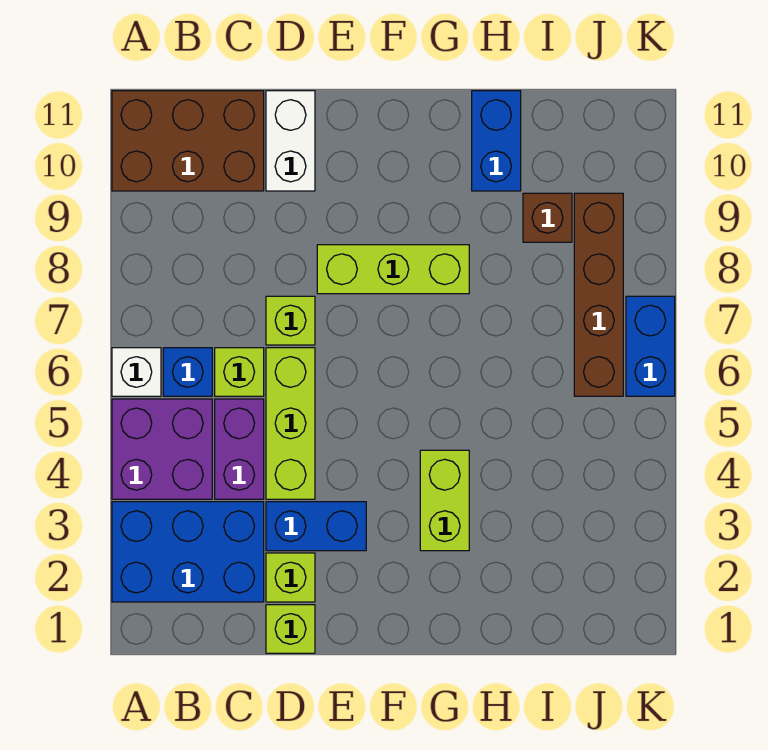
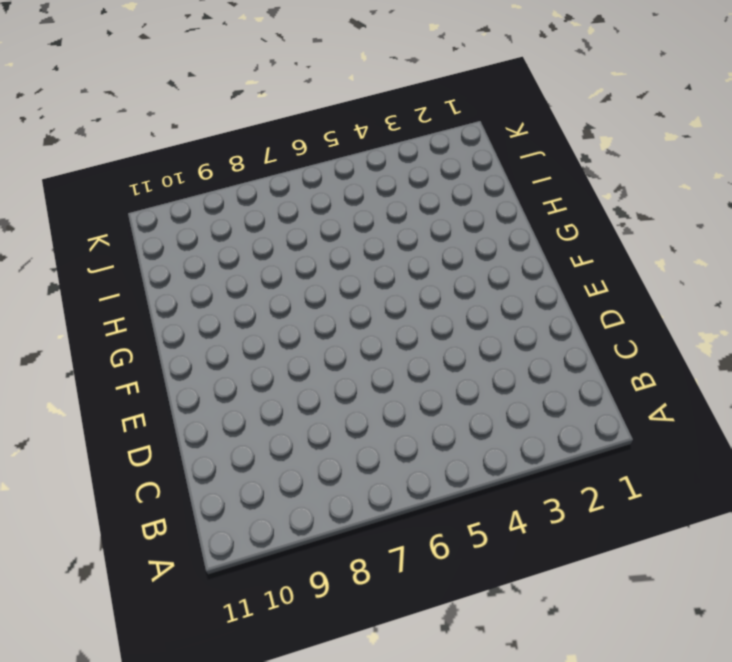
none -> blue brick A2:C3 level 1
none -> purple brick A4:B5 level 1
none -> white brick A6 level 1

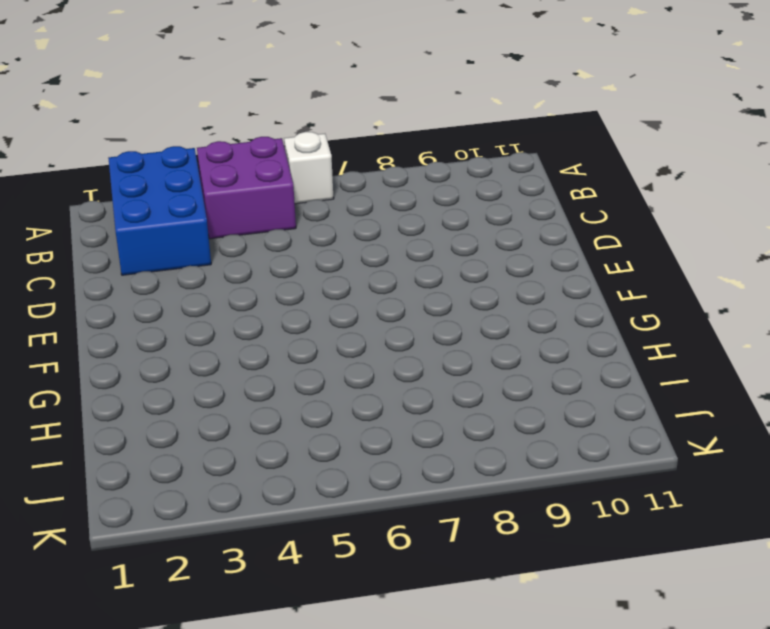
none -> brown brick A10:C11 level 1
none -> blue brick B6 level 1
none -> purple brick C4:C5 level 1

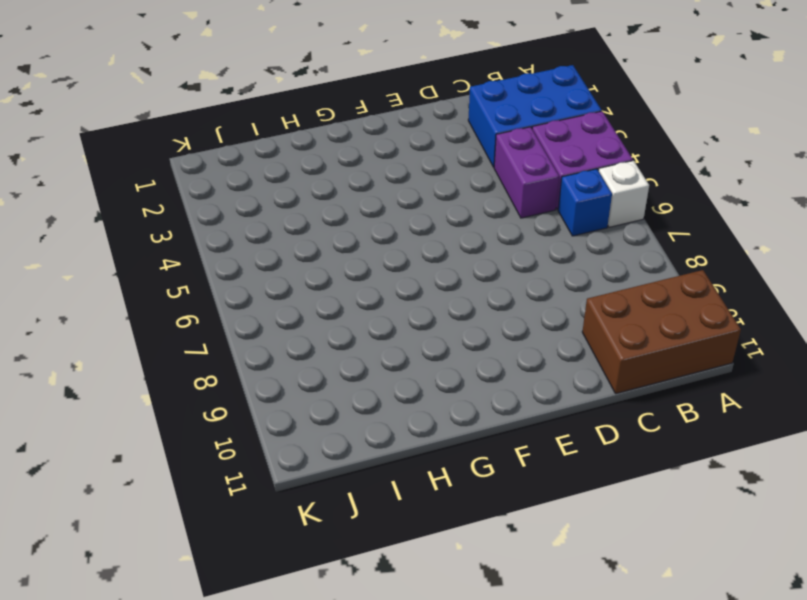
none -> lime brick C6 level 1
none -> lime brick D1 level 1
none -> lime brick D2 level 1

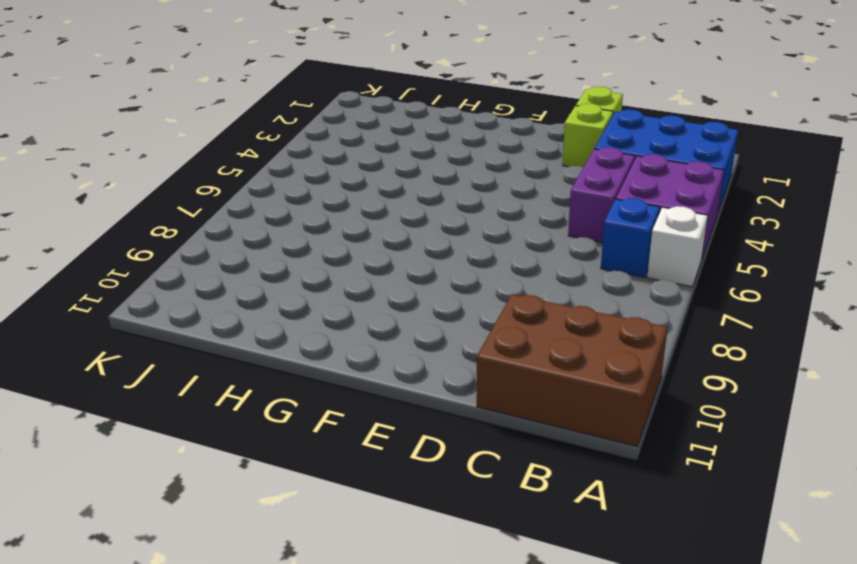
none -> lime brick C6 level 1
none -> blue brick D3:E3 level 1
none -> lime brick D4:D6 level 1

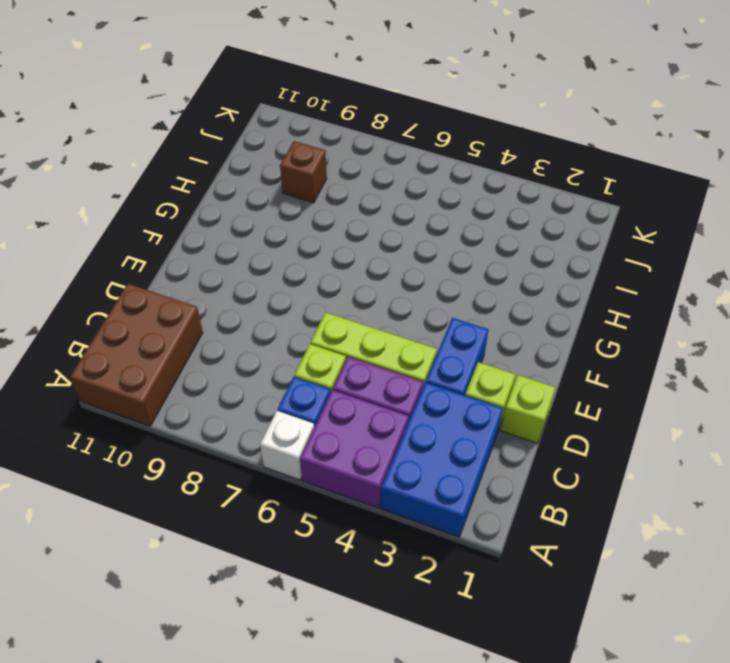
none -> lime brick D7 level 1
none -> white brick D10:D11 level 1
none -> lime brick E8:G8 level 1

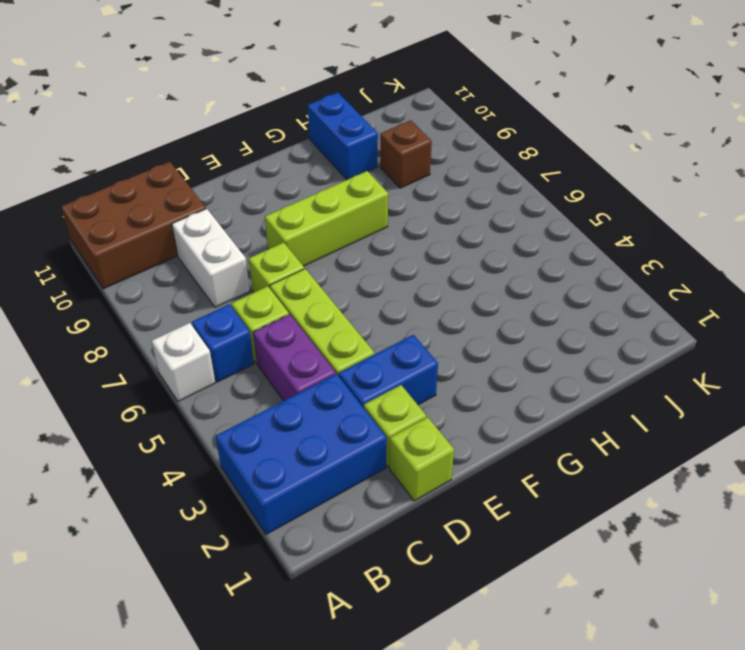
white brick C8:C9 level 1 -> white brick D10:D11 level 1
none -> purple brick A4:B5 level 1
none -> lime brick G3:G4 level 1
none -> brown brick J6:J9 level 1

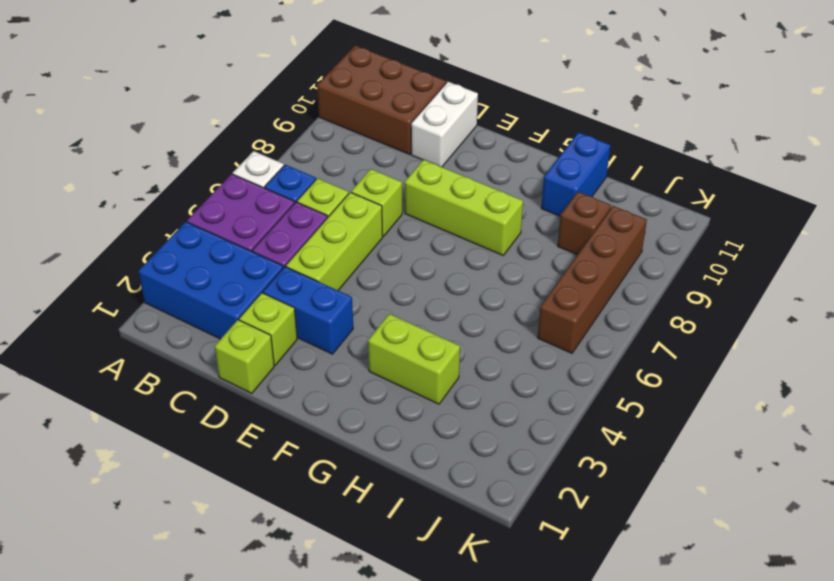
lime brick G3:H3 level 1 -> lime brick G3:G4 level 1
none -> blue brick K6:K7 level 1

